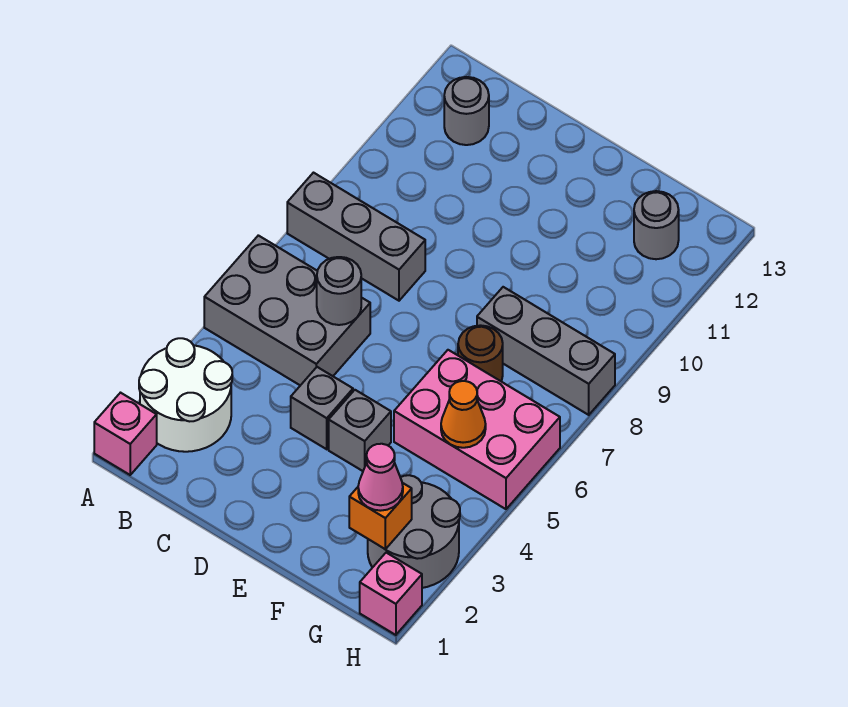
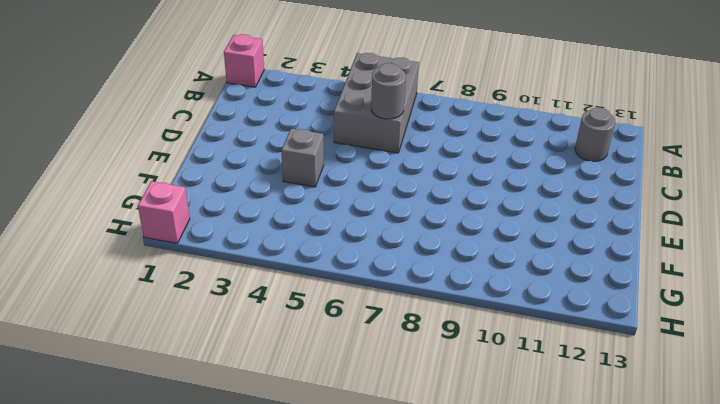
none -> white round brick A2:B3 level 1
none -> grey brick A8:C8 level 1
none -> grey brick D4 level 1

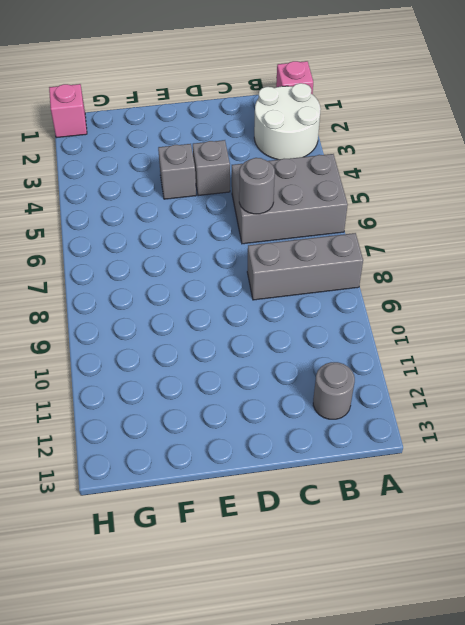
none -> pink brick F5:H6 level 1
none -> brown round brick F7 level 1
none -> grey brick F8:H8 level 1

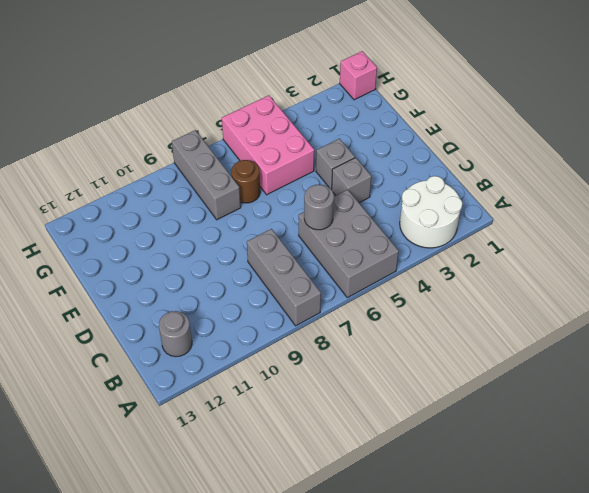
none -> pink brick A1 level 1
none -> grey round brick G2:H3 level 1
none -> grey round brick G12 level 1

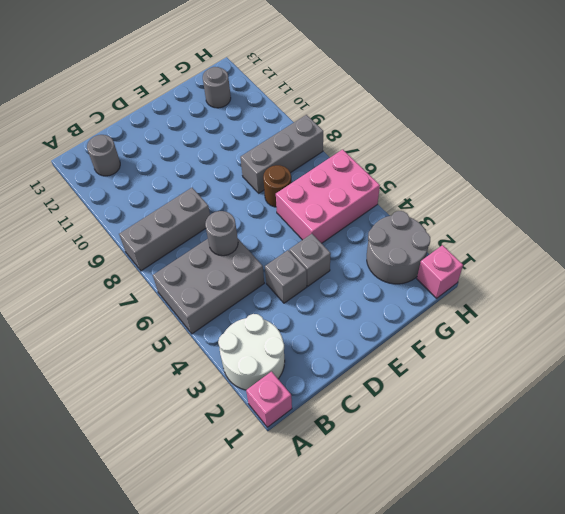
none -> orange brick G2 level 2
none -> orange cone G5 level 2
none -> pink cone G2 level 3

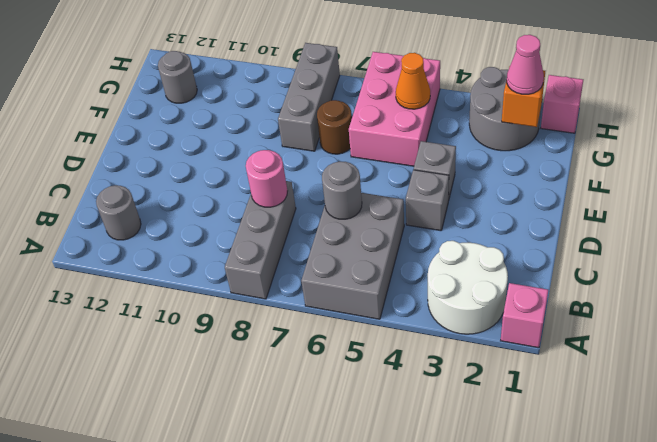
pink round brick C8 level 2 -> none

